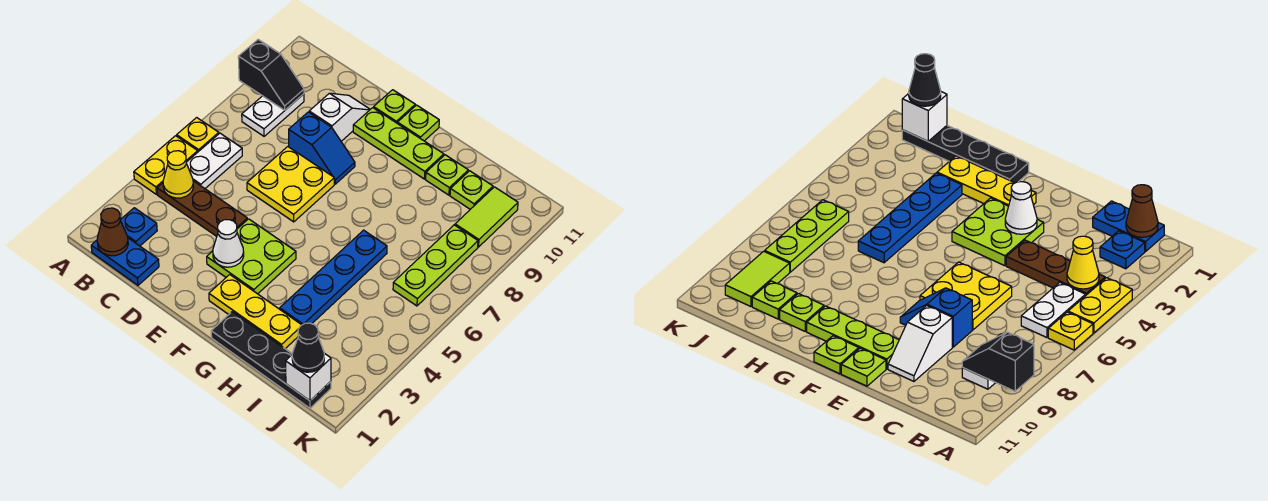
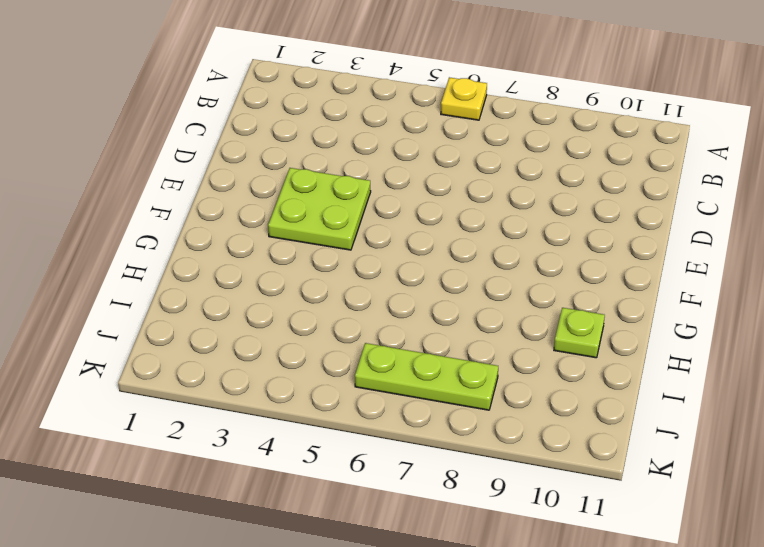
none -> yellow plate A4:A5 level 1
none -> blue plate B1:C1 level 1
none -> blue plate B2 level 1

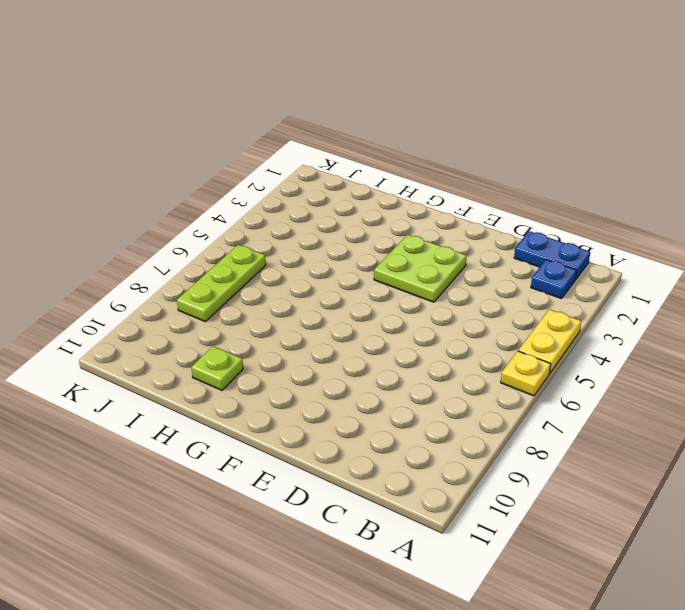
none -> brown plate B4:D4 level 1
none -> white plate B5:B6 level 1
none -> white plate B8:B9 level 1

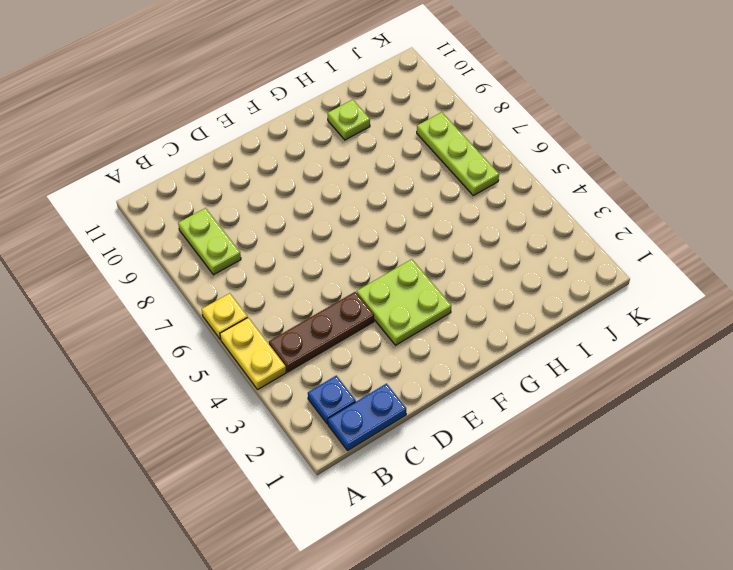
lime plate B8:B9 level 1 -> white plate B8:B9 level 1
none -> white plate B5:B6 level 1
none -> yellow plate D6:E7 level 1
none -> blue slope D8:E8 level 1 top D

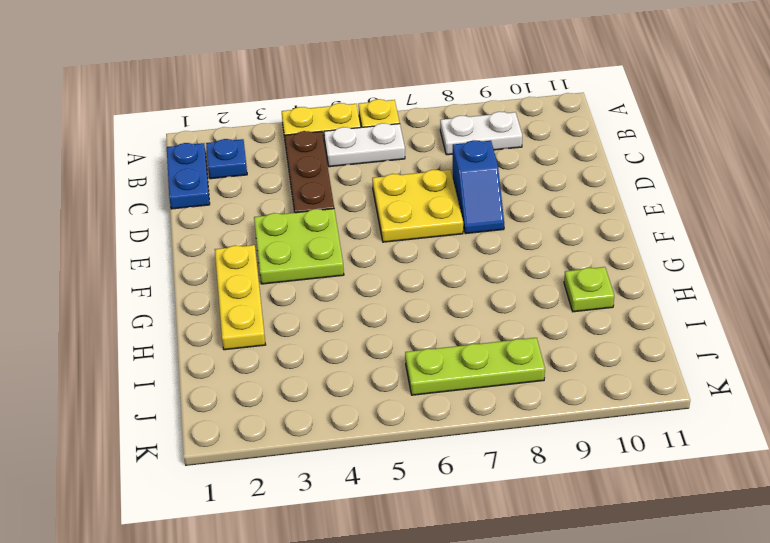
none -> white slope D9:D10 level 1 top 9
none -> lime plate E10:G10 level 1
none -> lime plate E11 level 1

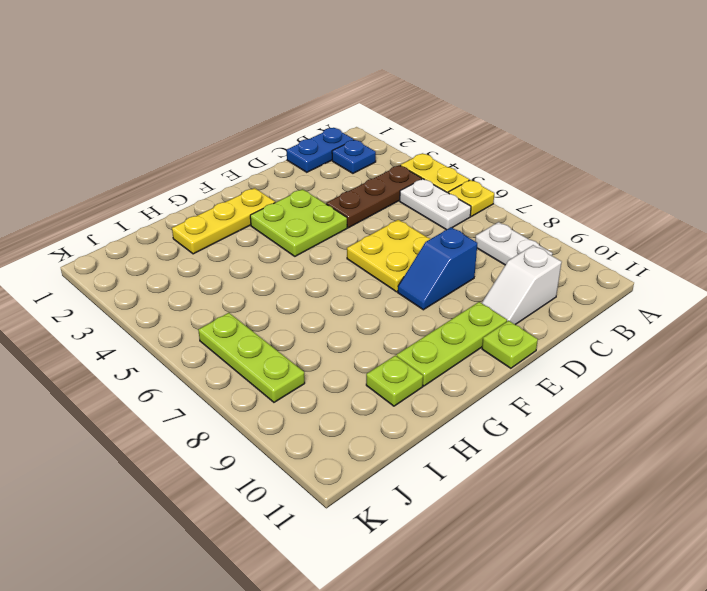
white slope C10:D10 level 1 top C -> white slope D9:D10 level 1 top 9
none -> lime plate F11 level 1
none -> black plate G1:J1 level 1
none -> blue plate H3:H6 level 1

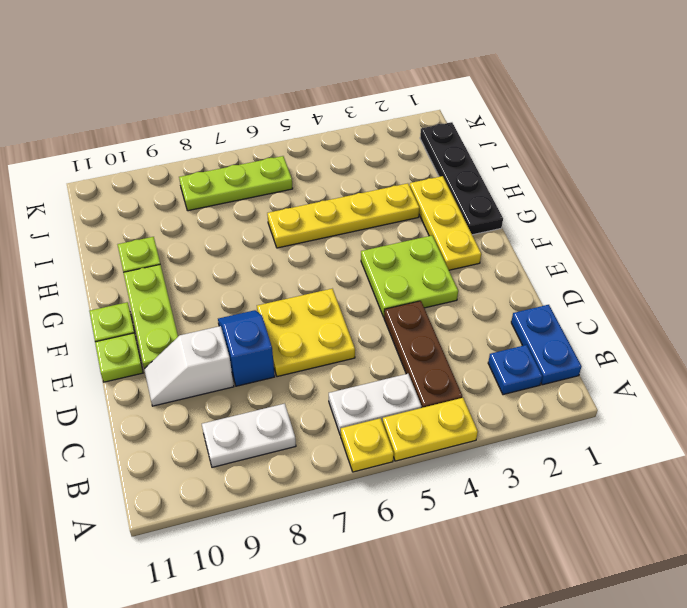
yellow plate H3:H6 level 1 -> blue plate H3:H6 level 1
none -> lime plate I10 level 1
none -> lime tile J9:J10 level 1
none -> black slope A9:B9 level 2 top A

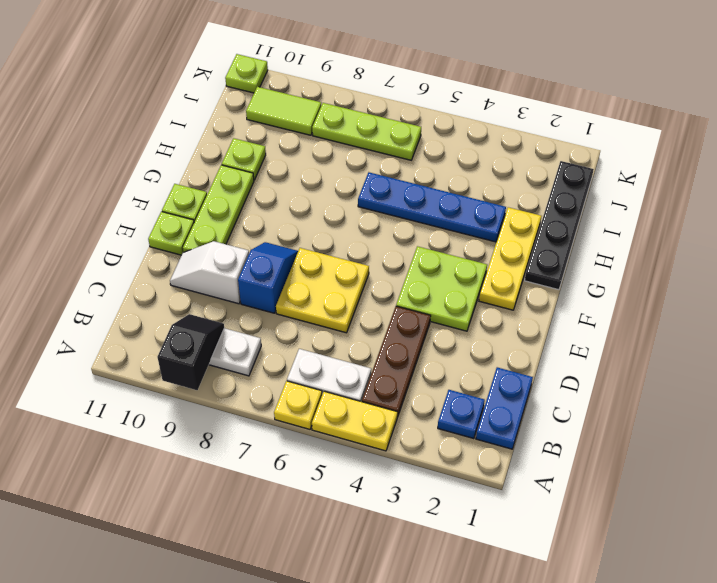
lime plate K11 level 1 -> lime plate I10 level 1
none -> brown cone B1 level 2
none -> yellow cone B4 level 2
none -> white cone E3 level 2

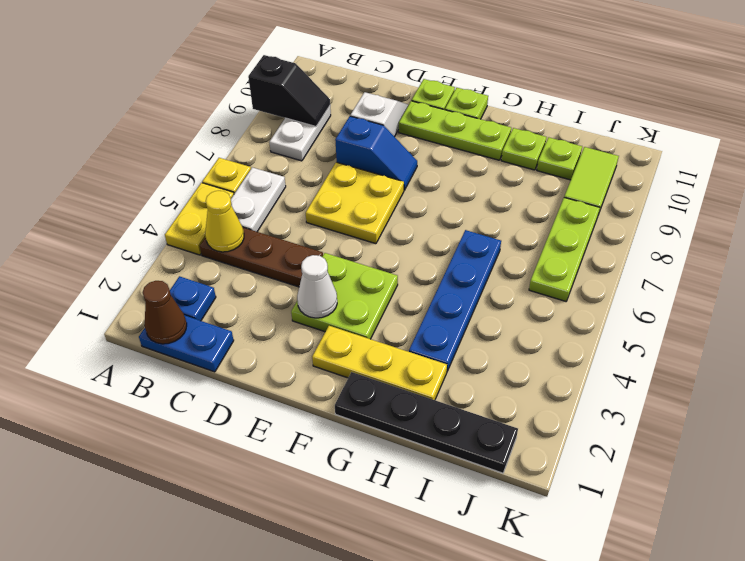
none -> white brick J1 level 2
none -> black cone J1 level 3

